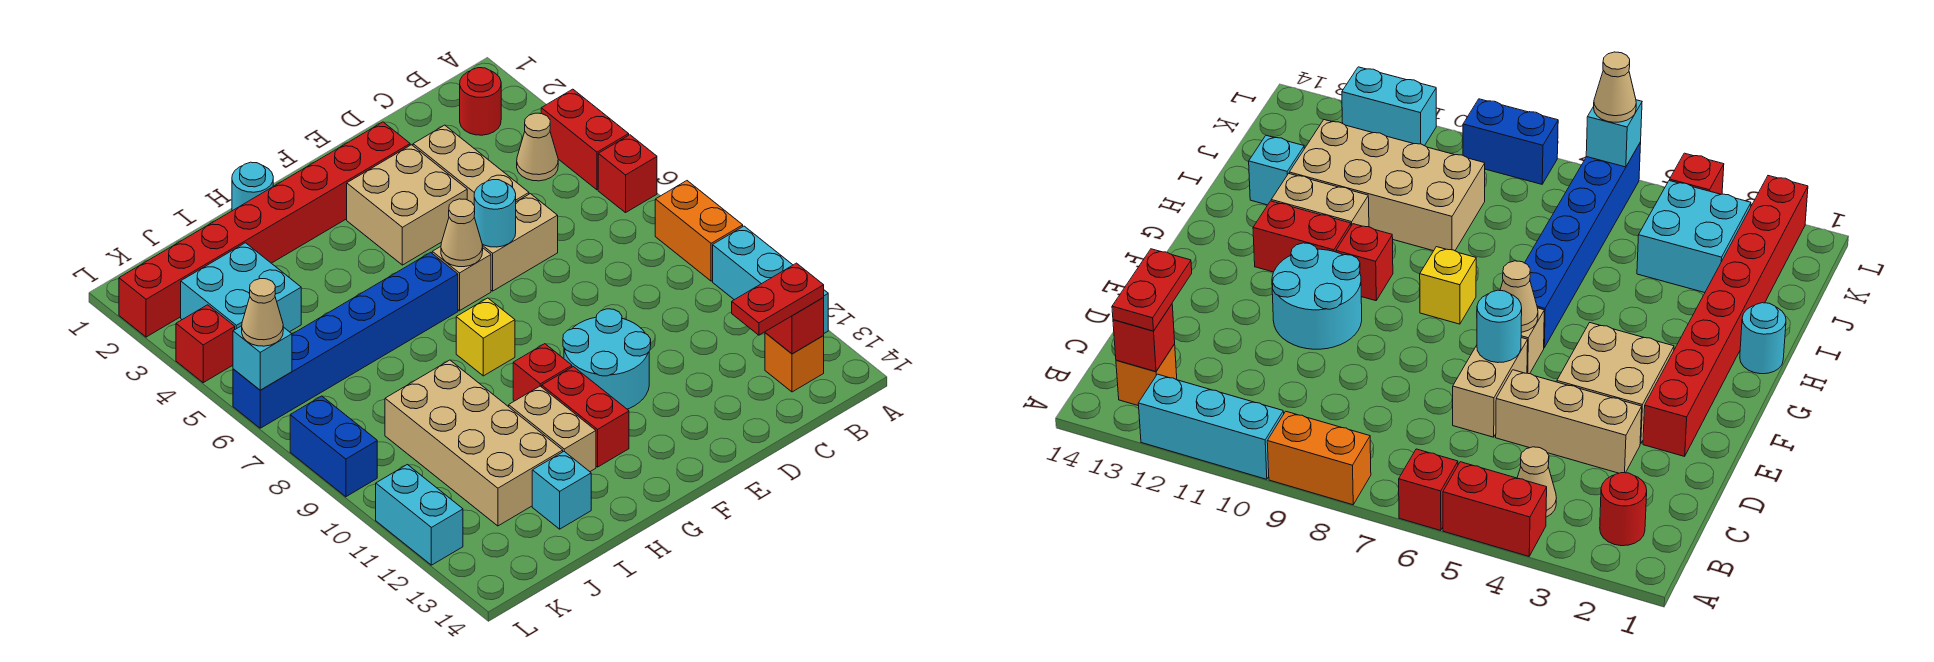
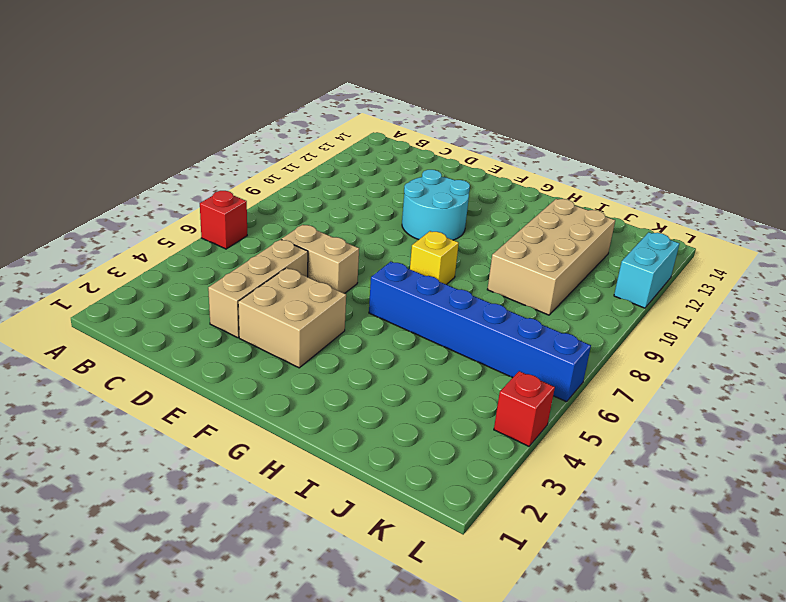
none -> red brick A4:A5 level 1
none -> orange brick A8:A9 level 1
none -> cyan brick A10:A12 level 1
none -> red round brick B2 level 1

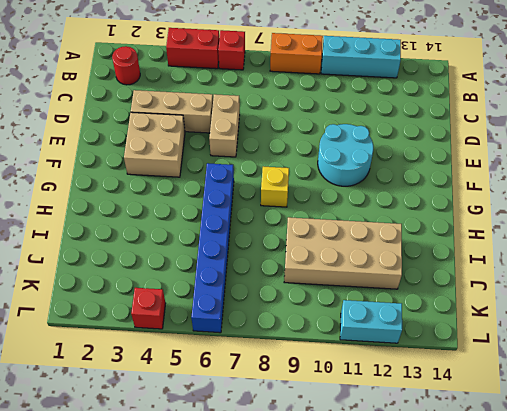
none -> tan cone B4 level 1
none -> orange brick B13 level 1
none -> red brick E2:L2 level 1
none -> tan brick F6 level 1

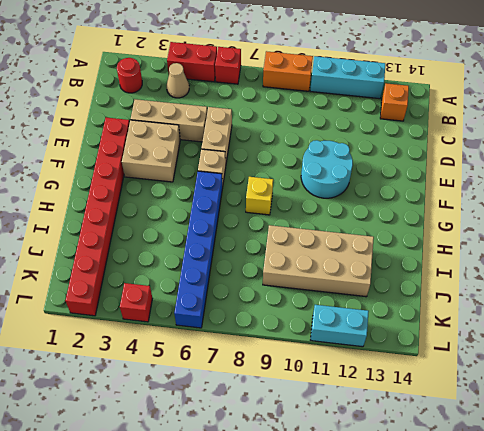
none -> red brick G10 level 1
none -> red brick G11:G12 level 1
none -> cyan round brick H1 level 1
none -> tan brick H11:H12 level 1

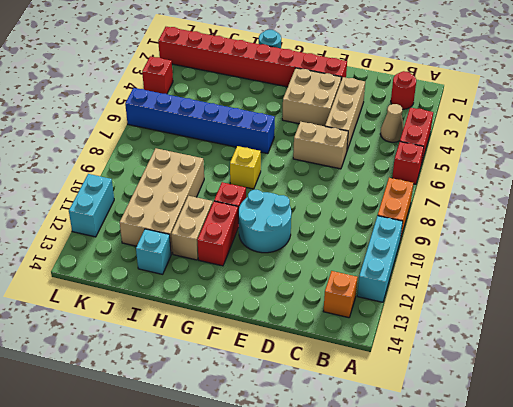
none -> tan brick F6 level 1
none -> cyan brick J3:K4 level 1
none -> blue brick L8:L9 level 1
none -> red brick B13 level 2

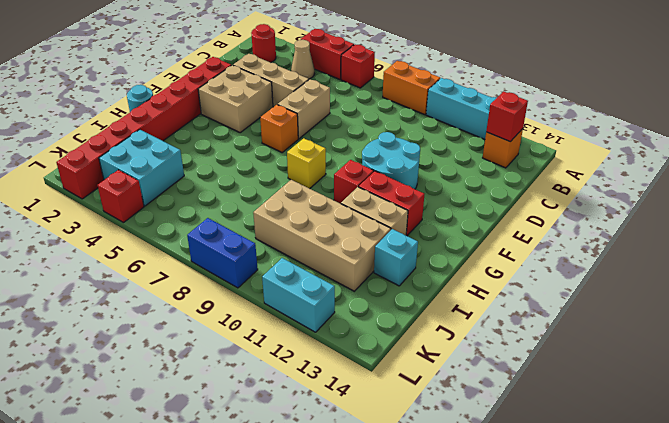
orange brick F6 level 1 -> tan brick F6 level 1
none -> blue brick G6:L6 level 1
none -> cyan round brick E6 level 2
none -> tan cone F6 level 2
none -> cyan brick L6 level 2

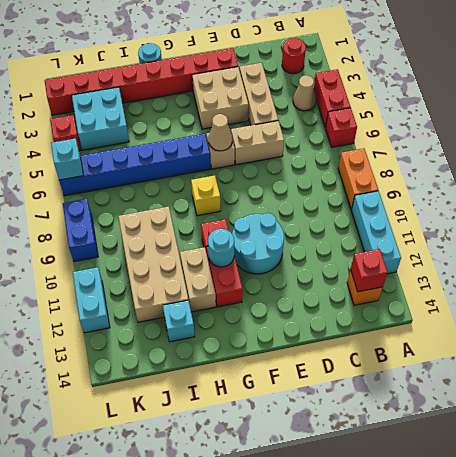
cyan round brick G11 level 2 -> cyan round brick E6 level 2
none -> red plate B13:C13 level 3
none -> tan cone L6 level 3

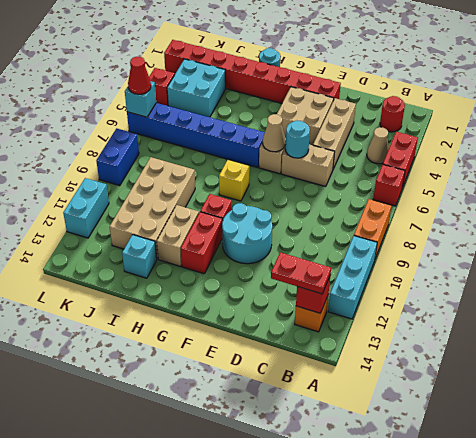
red cone L6 level 3 -> tan cone L6 level 3

